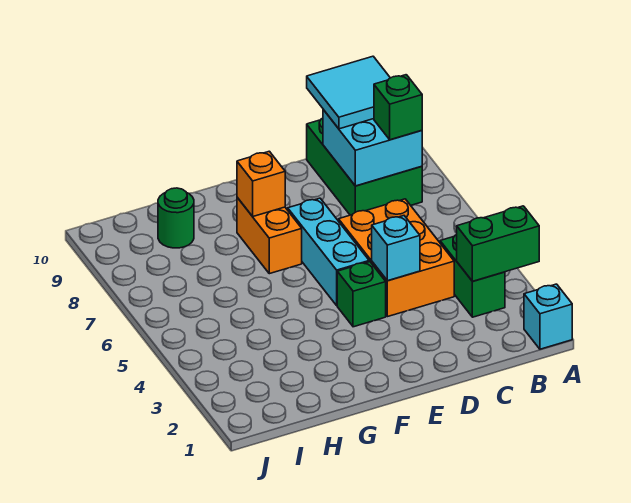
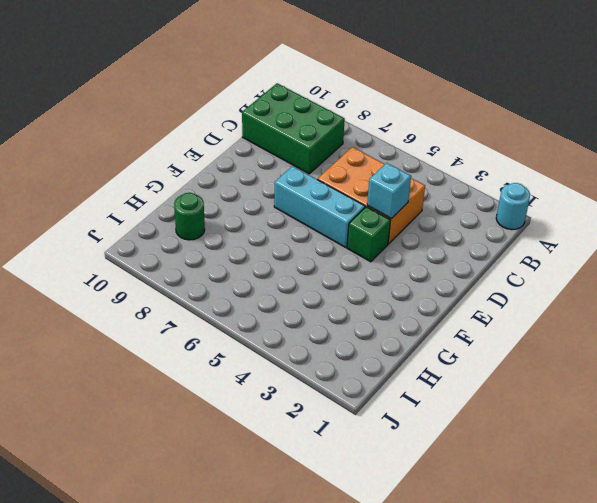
cyan round brick A1 level 1 -> cyan brick A1 level 1
none -> green brick B3:B4 level 1
none -> orange brick F7:F8 level 1
none -> green brick A3:B3 level 2

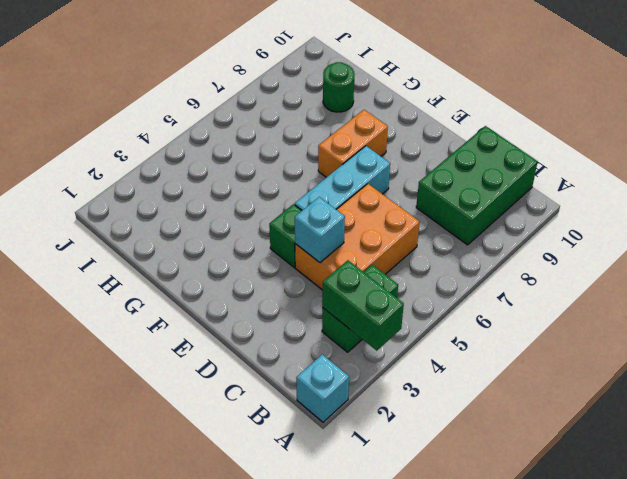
none -> cyan brick B8:C9 level 2
none -> orange brick F8 level 2
none -> green brick B8 level 3

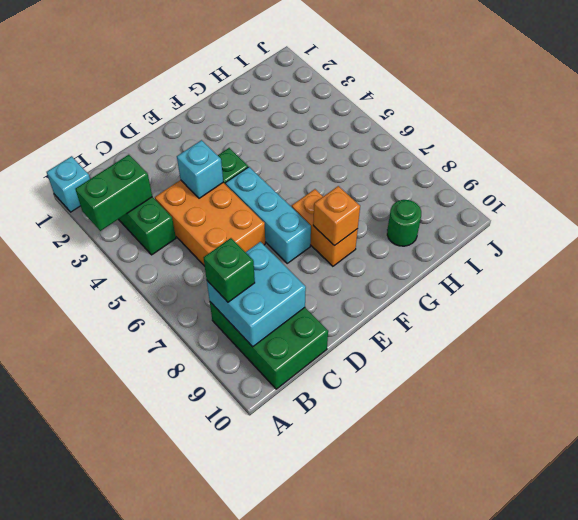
none -> cyan tile B9:C10 level 3

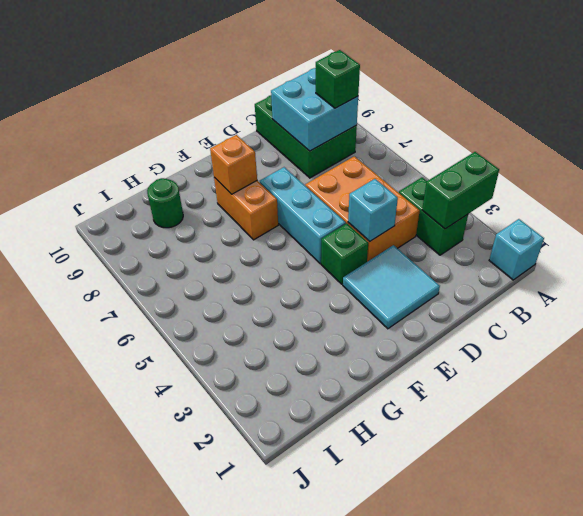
cyan tile D2:E3 level 1 -> cyan tile B9:C10 level 3

